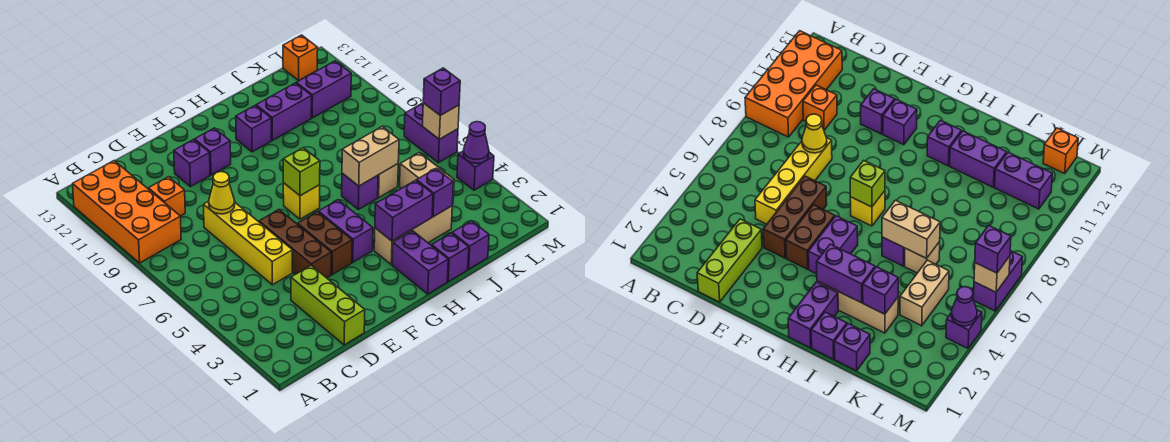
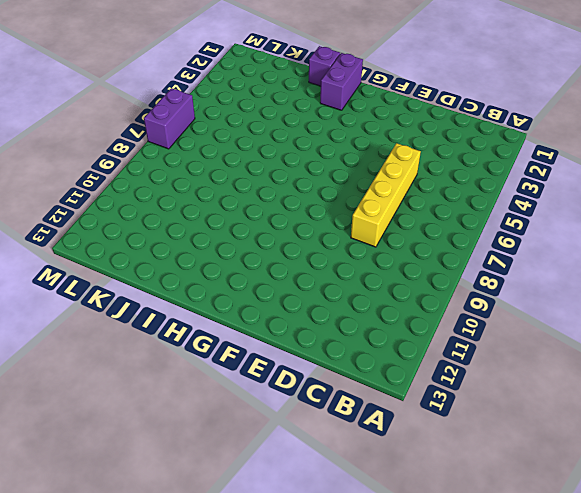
none -> orange brick A9:B12 level 1
none -> orange brick C10 level 1
none -> lime brick D1:D3 level 1
none -> brown brick E4:E6 level 1

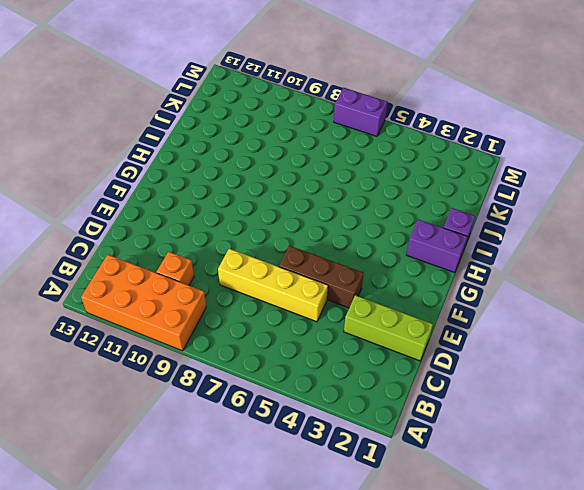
none -> purple brick E11 level 1
none -> brown brick F4:F5 level 1
none -> purple brick F11 level 1
none -> purple brick G4:G5 level 1

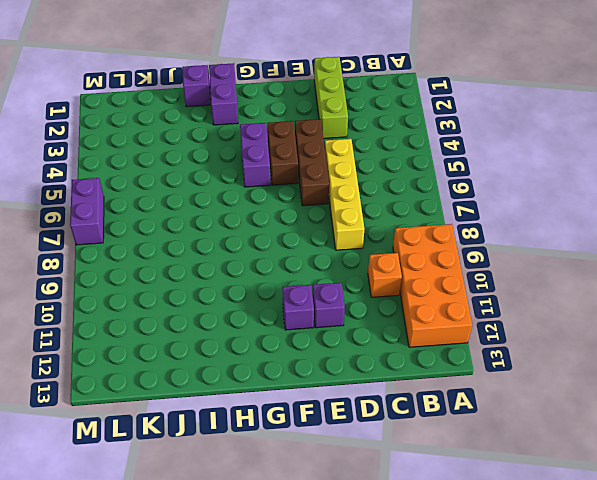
none -> yellow brick G7 level 1
none -> tan brick H3:J3 level 1
none -> purple brick H11 level 1
none -> purple brick I6 level 1

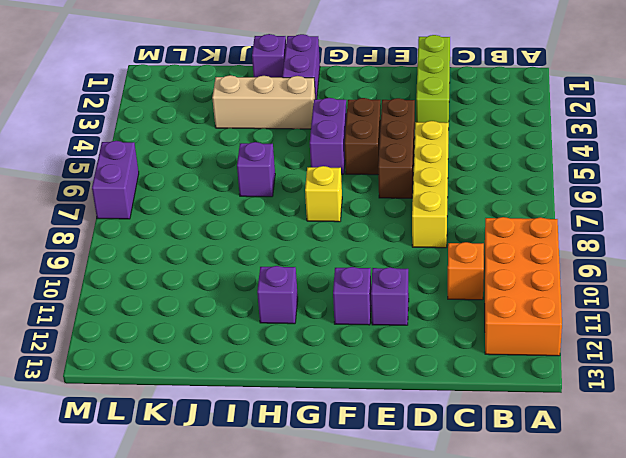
none -> purple brick I11:J11 level 1
none -> purple brick J1 level 1
none -> tan brick J6 level 1
none -> tan brick K4:K5 level 1

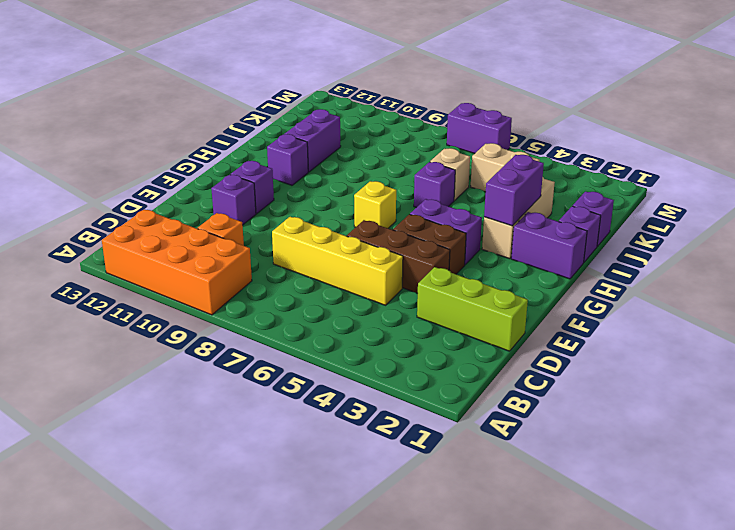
none -> purple brick K11:L11 level 1
none -> orange brick L13 level 1
none -> purple brick M4 level 1
none -> yellow cone D8 level 2

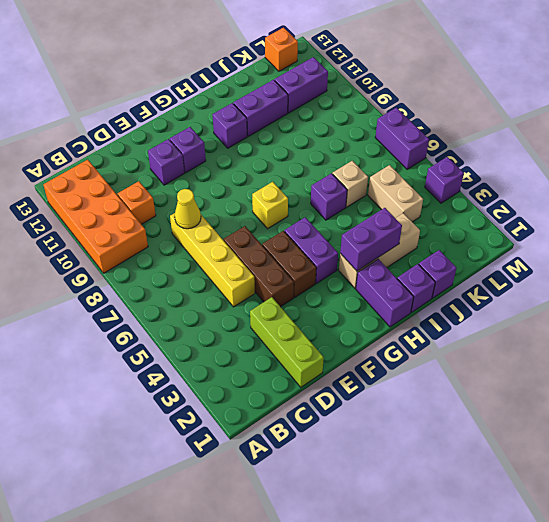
none -> lime brick G7 level 2
none -> tan brick I6:J6 level 2
none -> purple brick J3 level 2
none -> purple cone M4 level 2

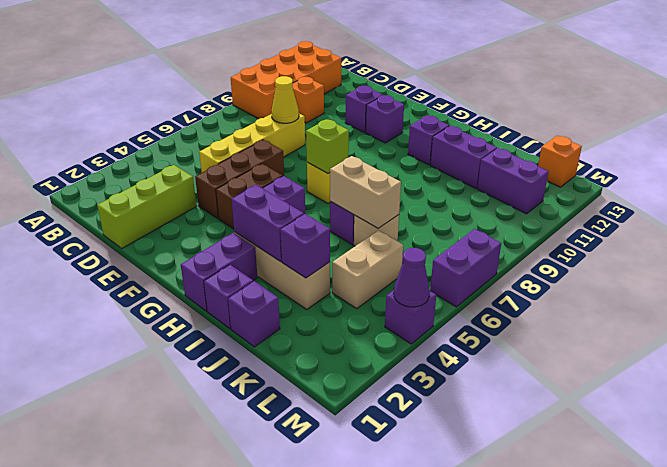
none -> tan brick M6 level 2
none -> purple brick M6 level 3

